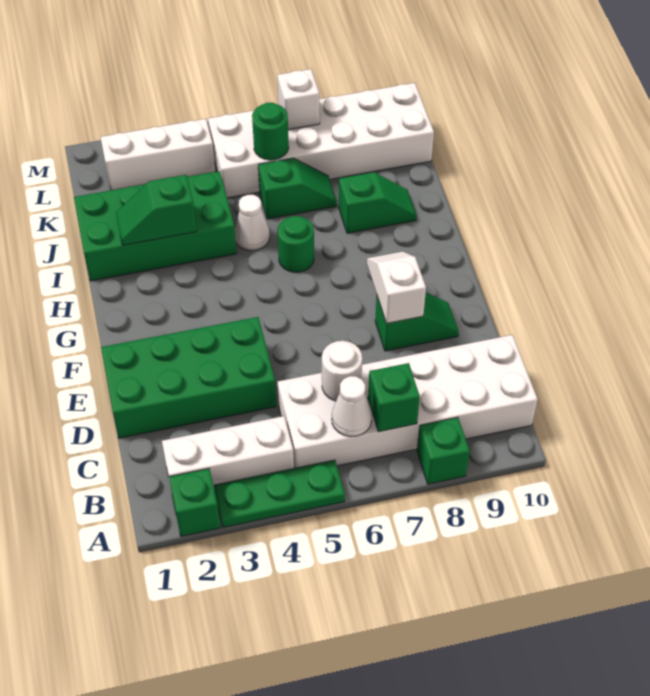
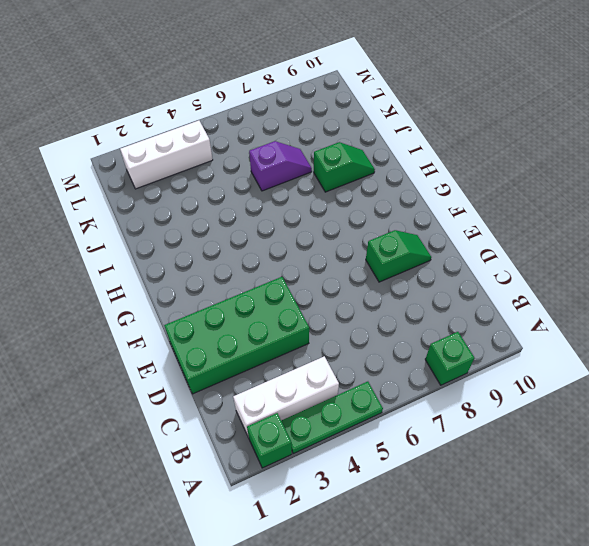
purple slope J6:J7 level 1 top 6 -> green slope J6:J7 level 1 top 6
none -> white brick B5:C10 level 1
none -> green round brick H6 level 1
none -> green brick I1:J4 level 1

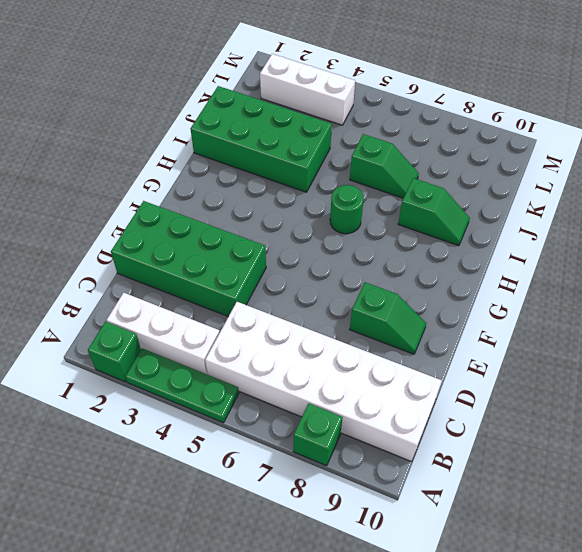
none -> white cone I5 level 1
none -> white brick K5:L10 level 1
none -> white cone B6 level 2

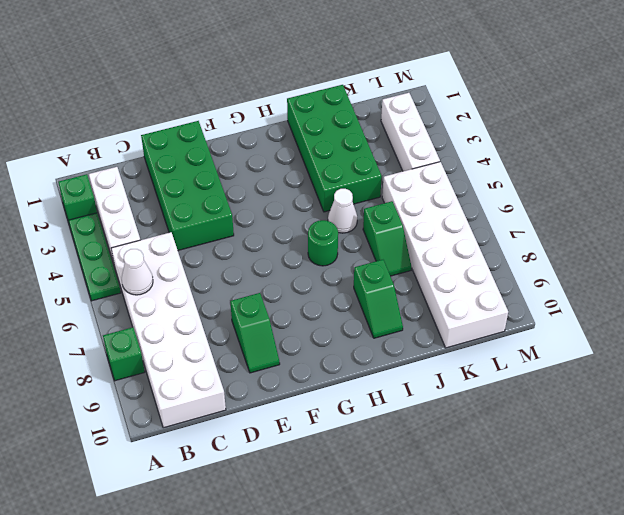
none -> green brick B7 level 2
none -> white round brick C6 level 2
none -> white slope E8:F8 level 2 top E

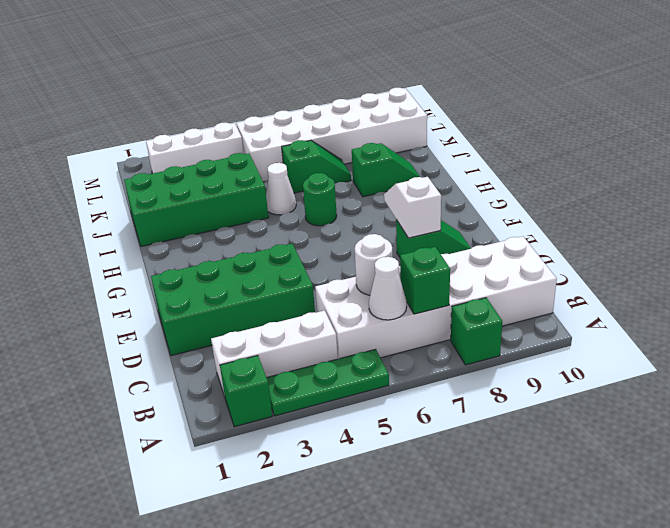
none -> green slope I2:I3 level 2 top 3
none -> green round brick K6 level 2
none -> white brick L7 level 2

